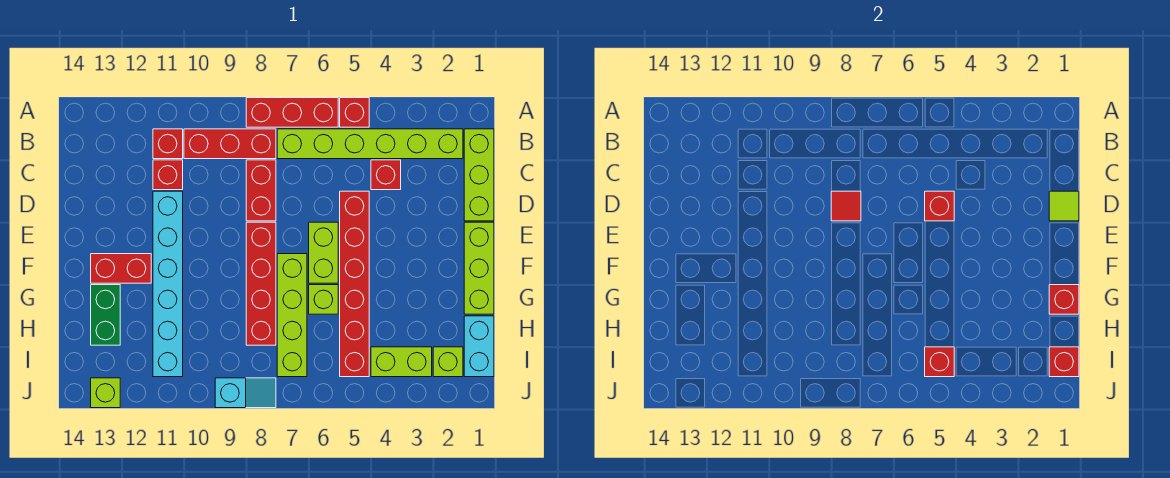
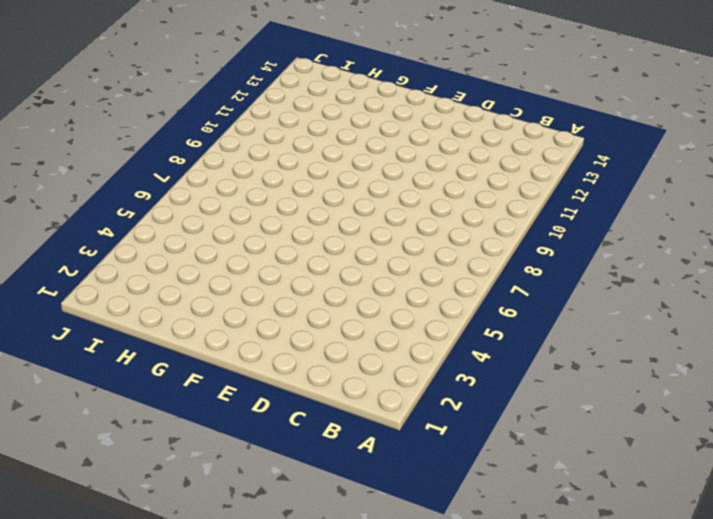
none -> red brick A5 level 1
none -> red brick A6:A8 level 1
none -> lime brick B1:D1 level 1

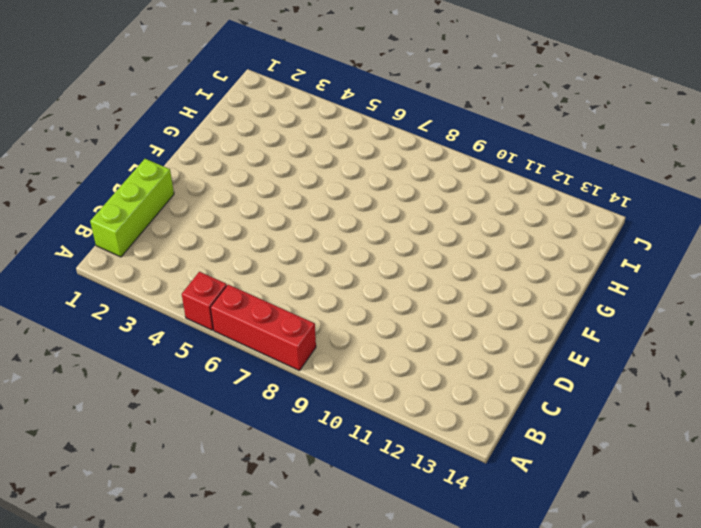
none -> lime brick B2:B7 level 1
none -> red brick B8:B10 level 1
none -> red brick B11 level 1

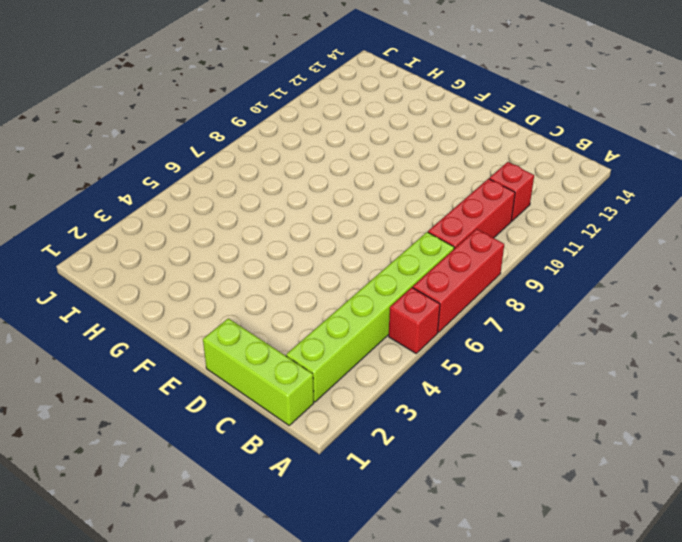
none -> red brick C4 level 1
none -> red brick C8:D8 level 1
none -> red brick C11 level 1

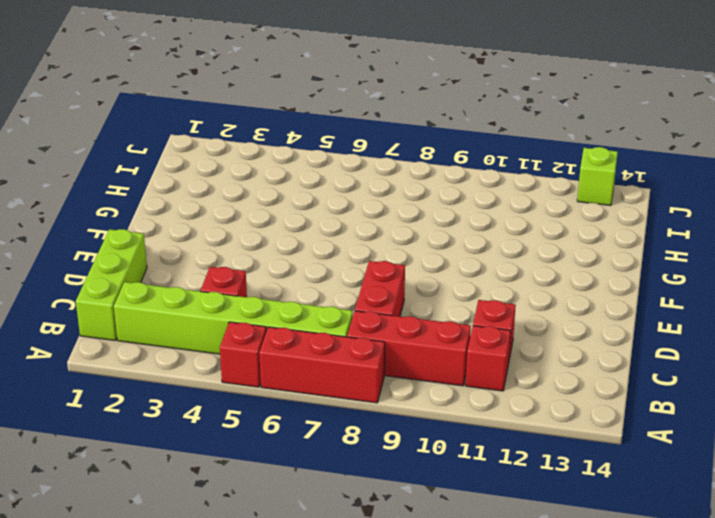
none -> red brick D5:I5 level 1
none -> cyan brick D11:I11 level 1
none -> lime brick E1:G1 level 1

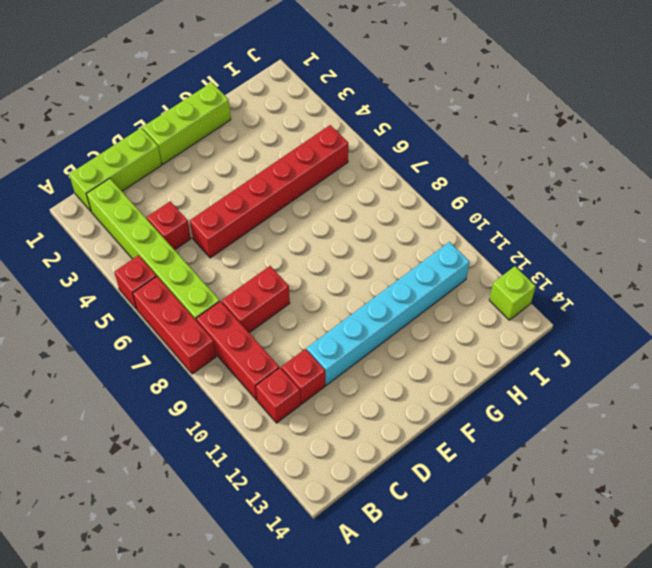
none -> lime brick E6:F6 level 1
none -> red brick E8:H8 level 1
none -> lime brick F7:I7 level 1

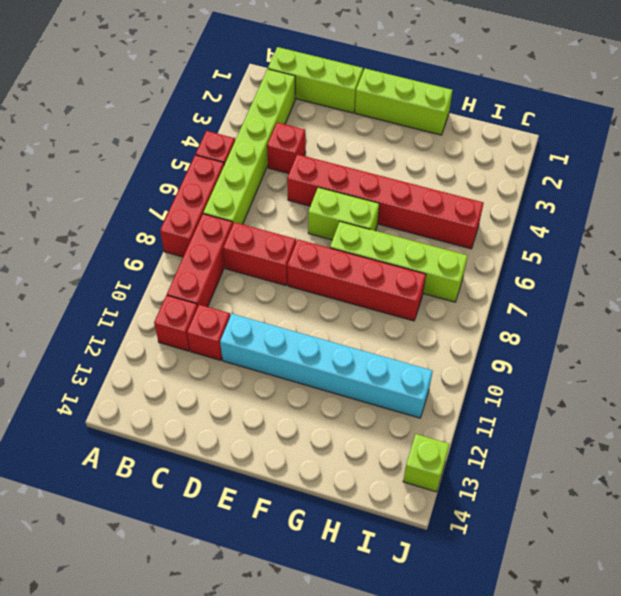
none -> red brick F12:F13 level 1
none -> lime brick G6 level 1
none -> green brick G13:H13 level 1

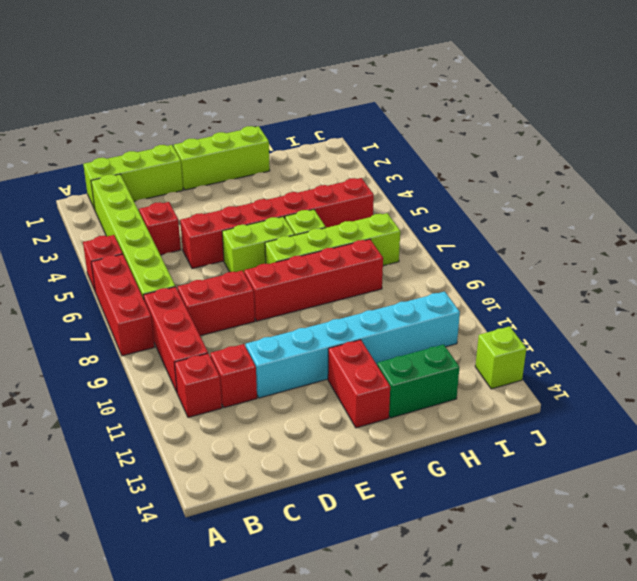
none -> cyan brick H1:I1 level 1
none -> lime brick I2 level 1
none -> lime brick I3:I4 level 1

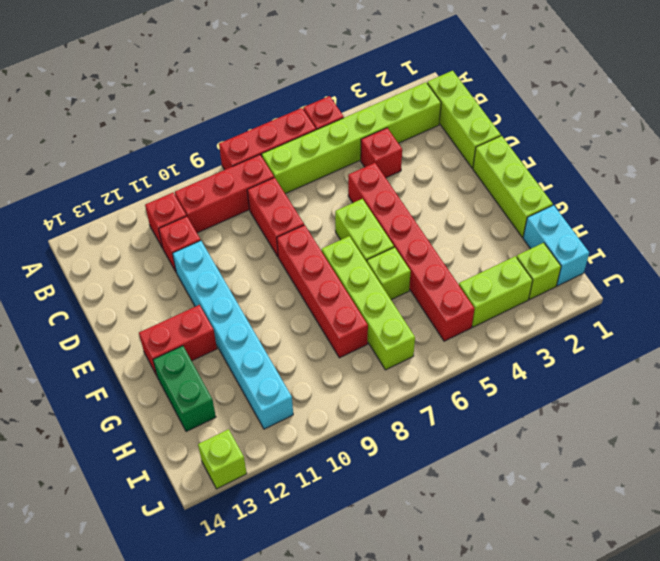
none -> cyan slope J8:J9 level 1 top 9
none -> lime tile D1 level 2
none -> red brick D5 level 2

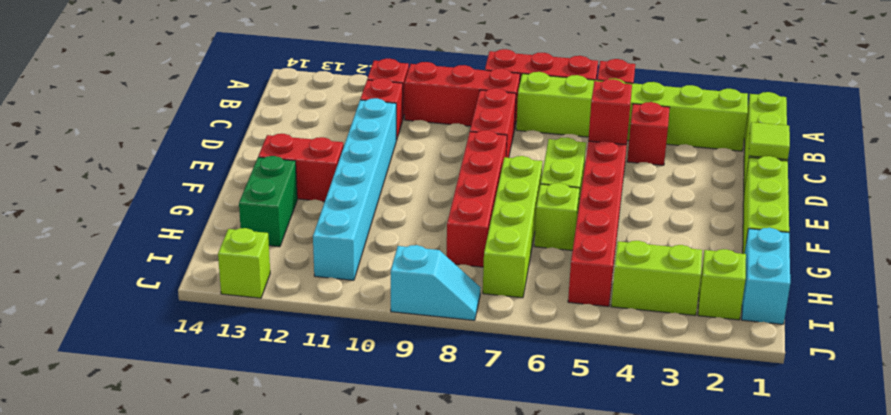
none -> red tile D8 level 2
none -> red brick G1 level 2
none -> red brick I1 level 2

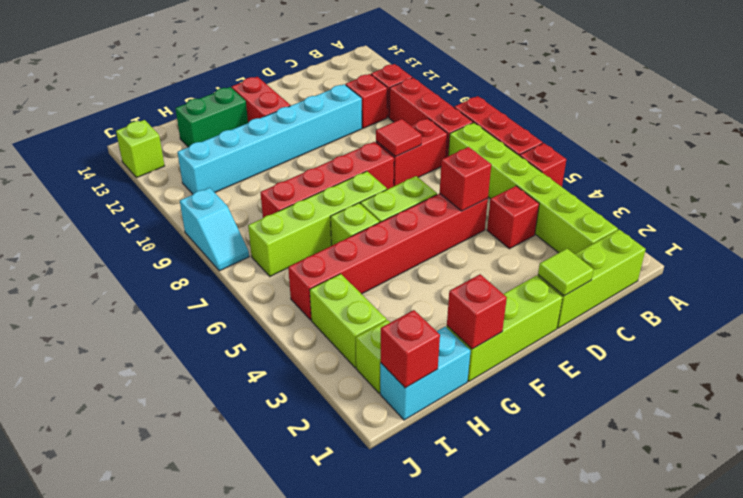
none -> red brick I5 level 2

